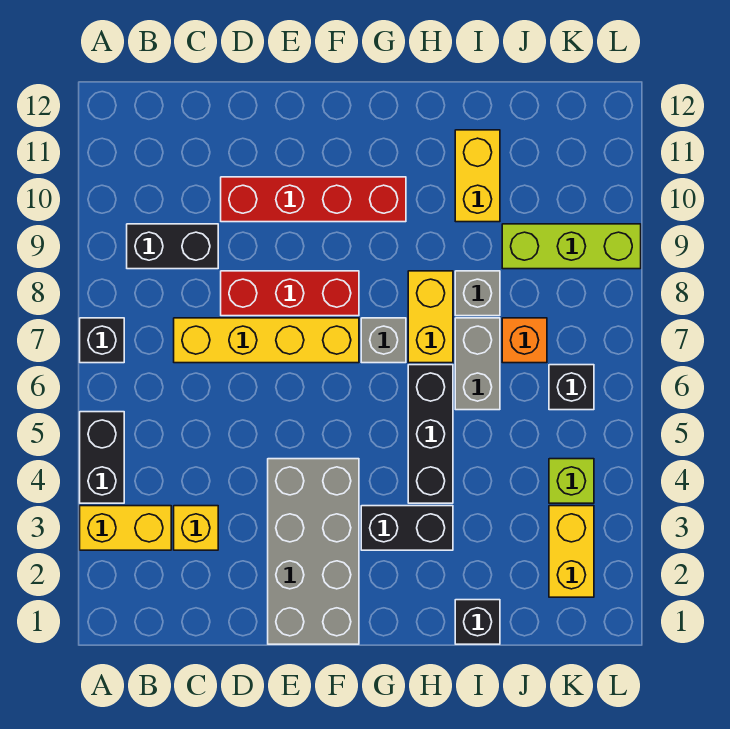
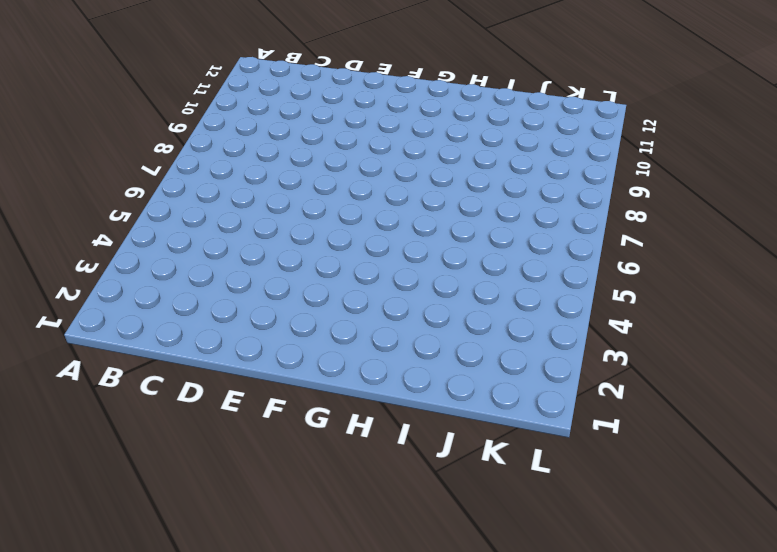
none -> yellow brick A3:B3 level 1
none -> black brick A4:A5 level 1
none -> black brick A7 level 1

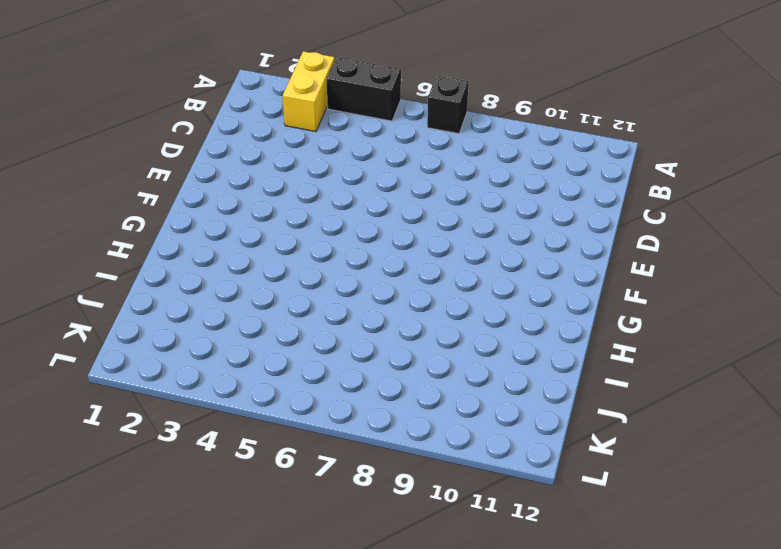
none -> black brick B9:C9 level 1
none -> yellow brick C3 level 1
none -> yellow brick C7:F7 level 1

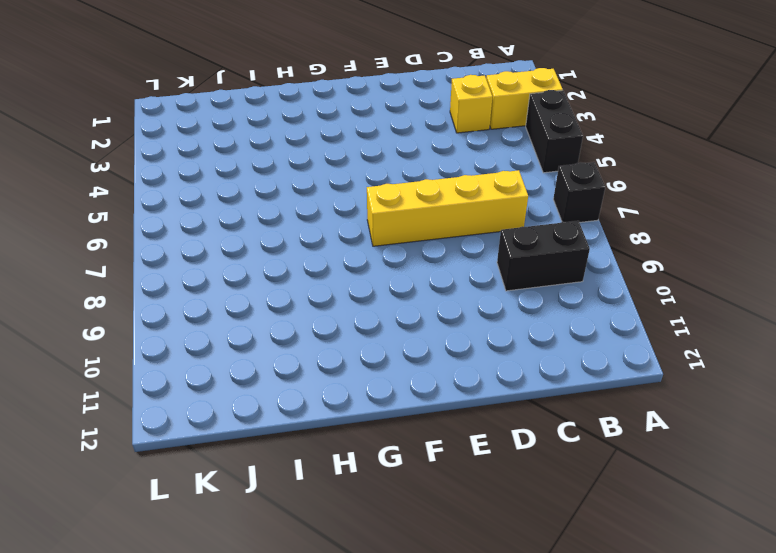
none -> red brick D8:F8 level 1
none -> red brick D10:G10 level 1
none -> grey brick E1:F4 level 1

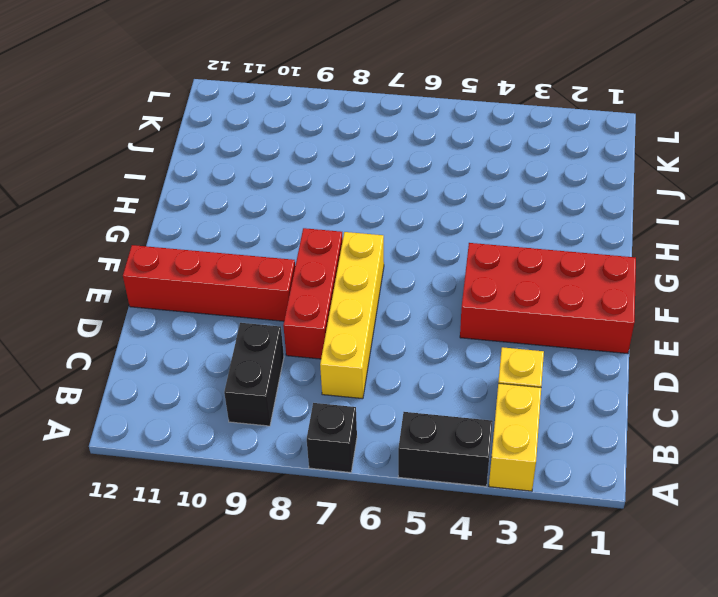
red brick E1:F4 level 1 -> grey brick E1:F4 level 1
red brick E9:E12 level 1 -> red brick D10:G10 level 1
none -> black brick G3:H3 level 1
none -> grey brick G7 level 1
none -> black brick H4:H6 level 1

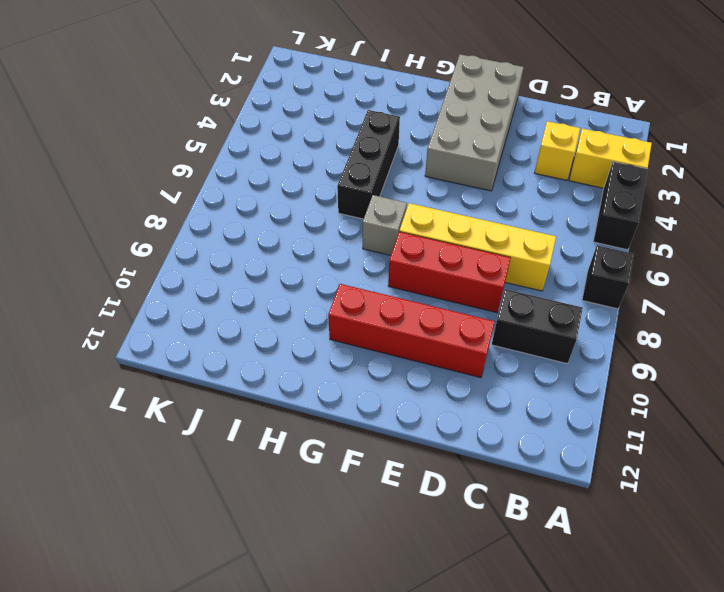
none -> black brick G3:H3 level 1
none -> yellow brick H7:H8 level 1
none -> black brick I1 level 1

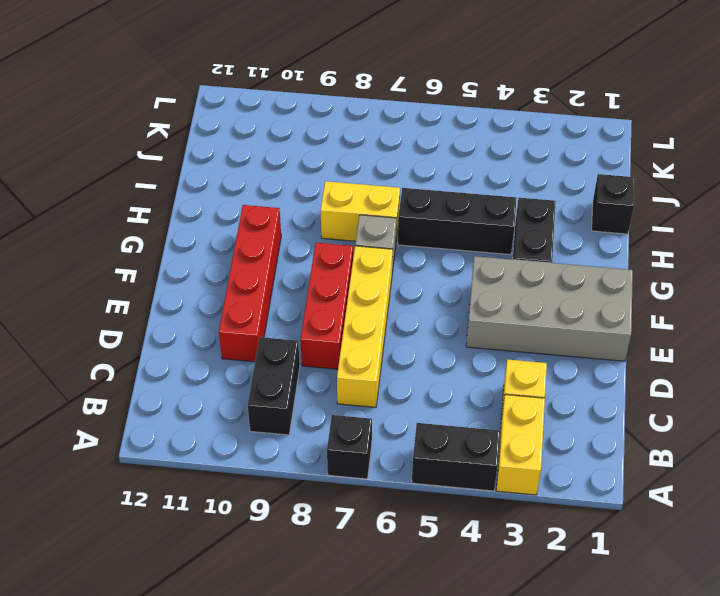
none -> grey brick I6:I7 level 1
none -> grey brick I8 level 1
none -> yellow brick I10:I11 level 1

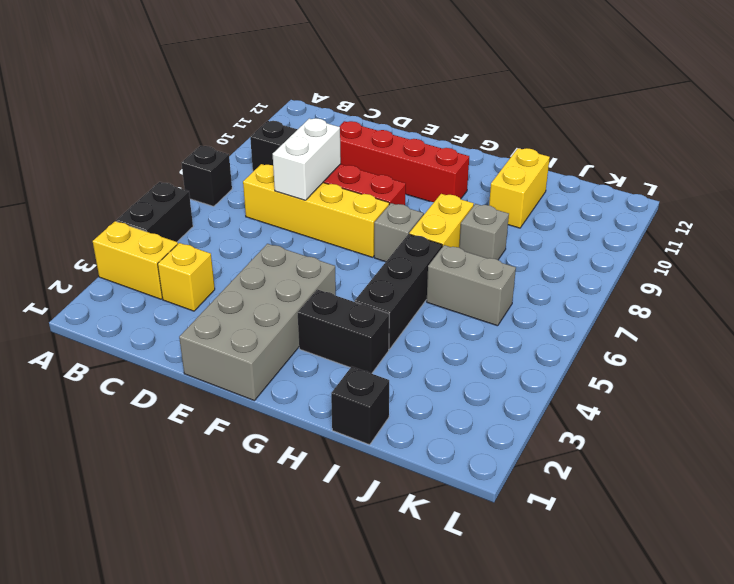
white brick D7:D8 level 2 -> none
grey brick I6:J6 level 1 -> grey brick I6:I7 level 1
none -> orange brick J7 level 1
none -> lime brick J9:L9 level 1
none -> yellow brick K2:K3 level 1

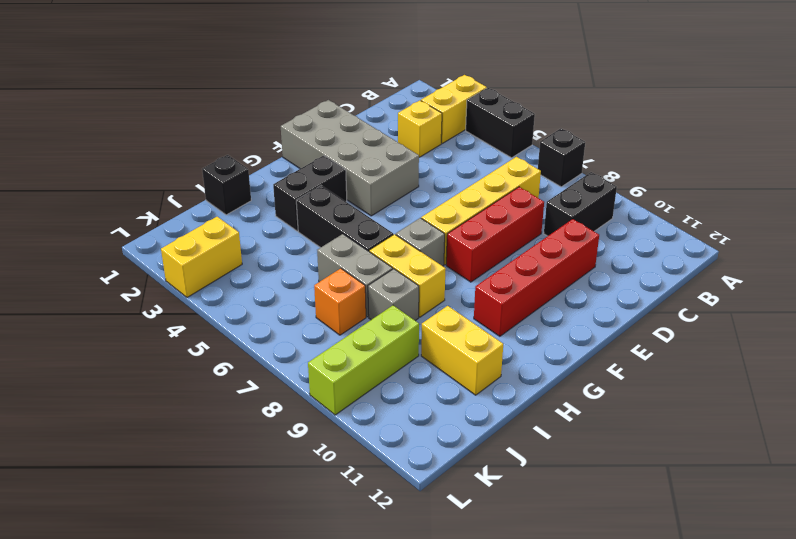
yellow brick K3:L3 level 1 -> yellow brick K2:K3 level 1
none -> lime brick K4 level 1
none -> black brick K6 level 1

